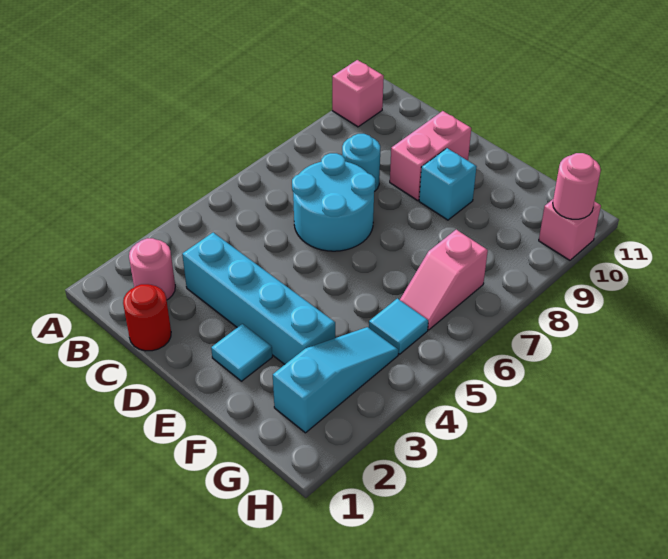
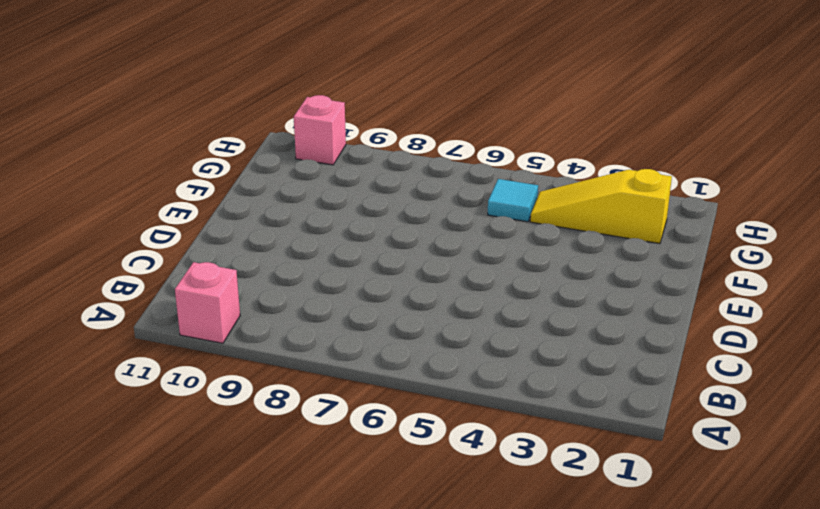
yellow slope G2:G4 level 1 top 2 -> cyan slope G2:G4 level 1 top 2
none -> pink round brick B2 level 1
none -> red round brick C1 level 1
none -> cyan brick C3:F3 level 1

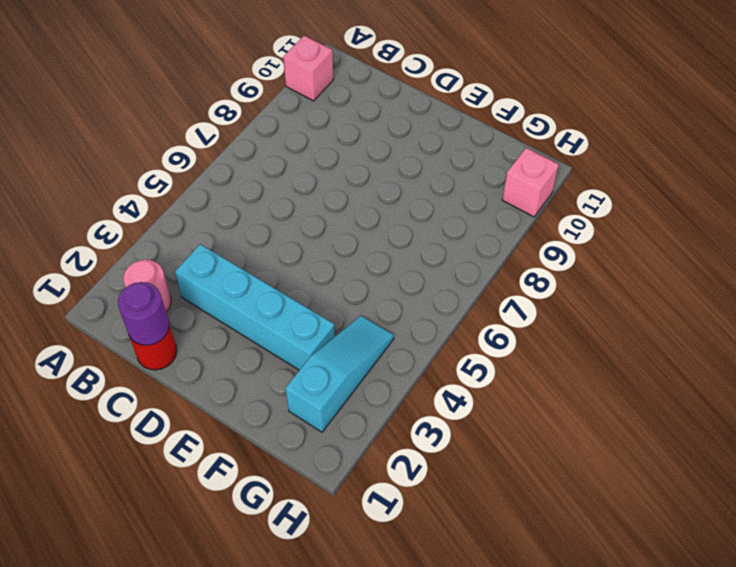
purple round brick C1 level 2 -> none
none -> cyan round brick C6:D7 level 1
none -> cyan round brick C8 level 1
none -> pink brick D9:D10 level 1

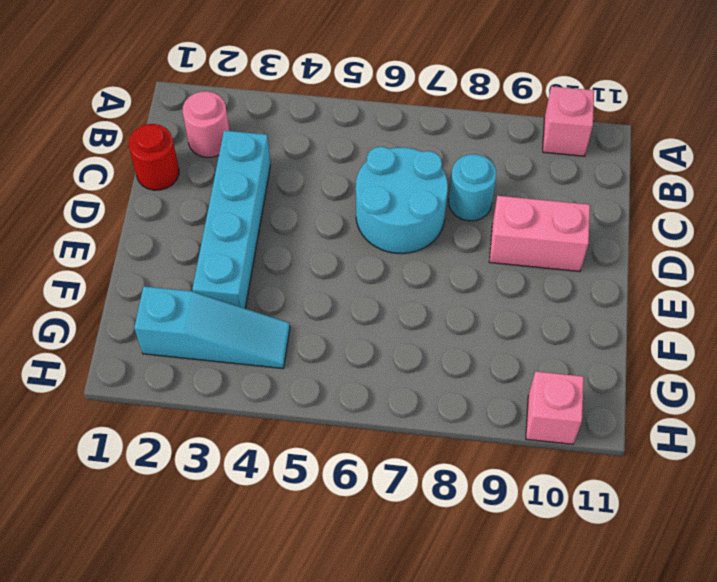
none -> cyan tile E2 level 1
none -> cyan brick E9 level 1
none -> cyan tile G5 level 1

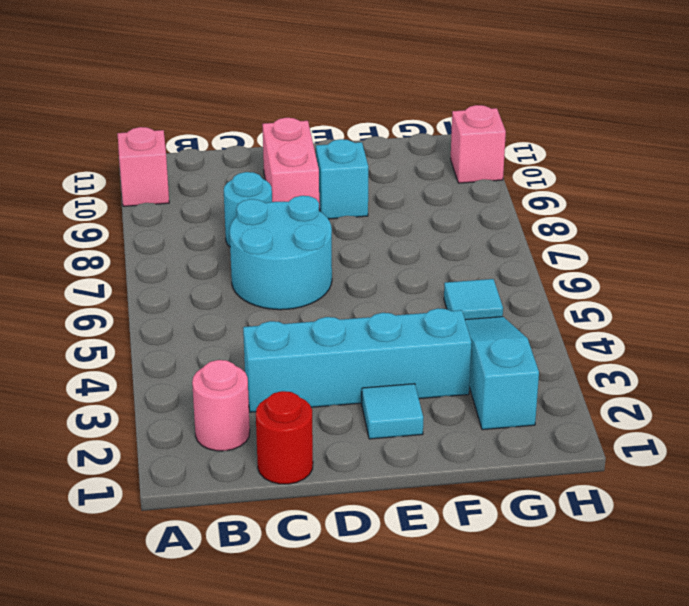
none -> pink slope G6:G7 level 1 top 7
none -> pink round brick H10 level 2

